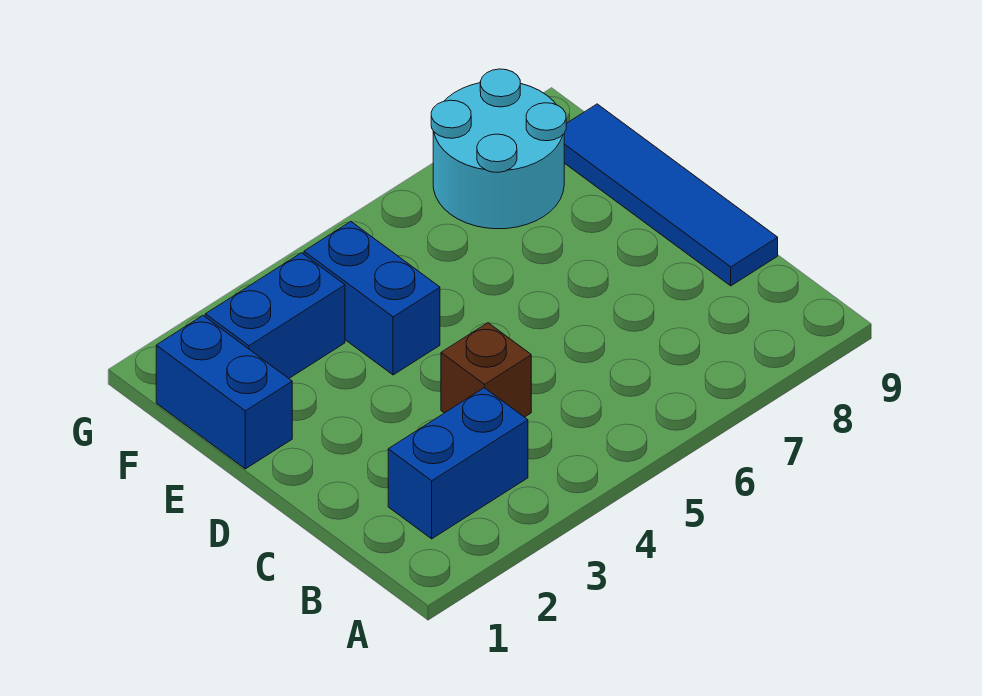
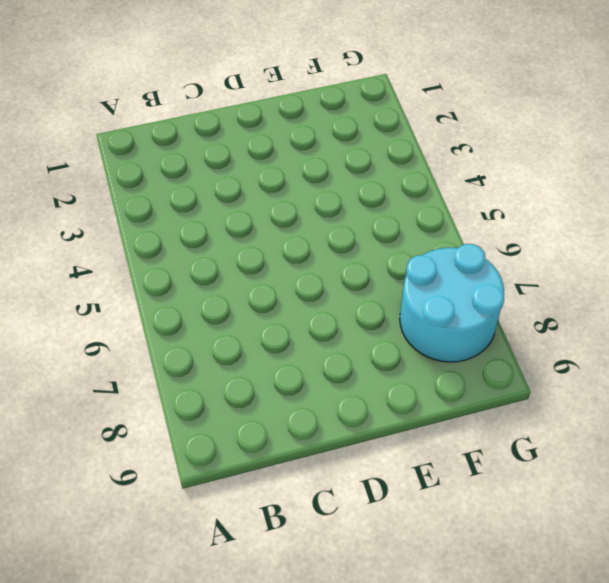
none -> blue brick B2:B3 level 1
none -> brown brick C4 level 1

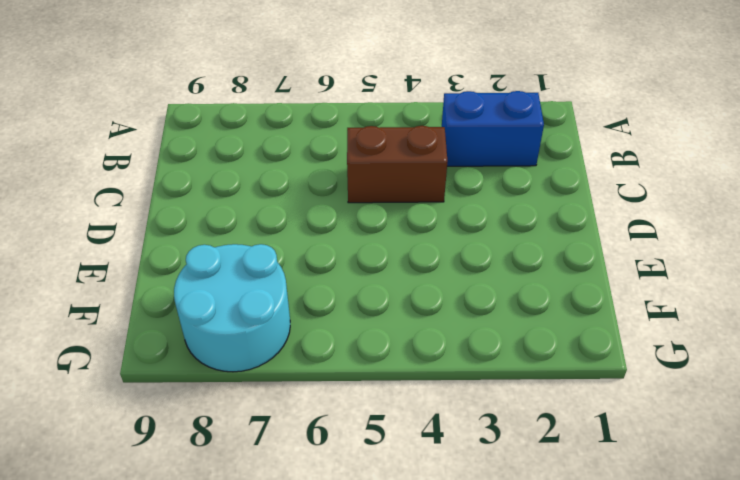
brown brick C4:C5 level 1 -> brown brick C4 level 1
none -> blue tile C9:F9 level 1
none -> blue brick E1:F1 level 1

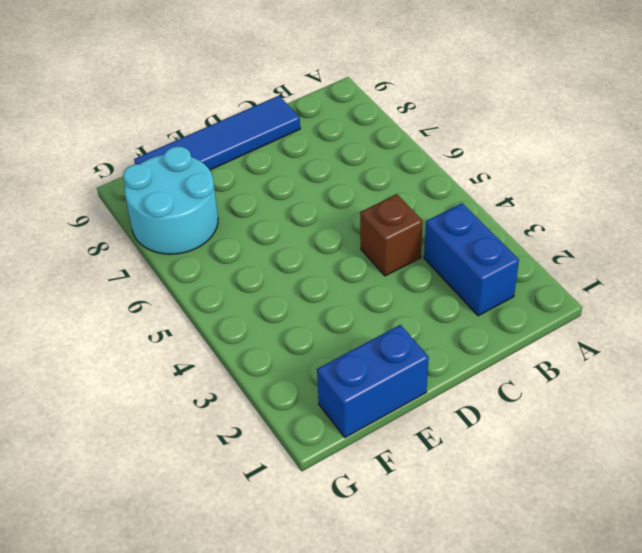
none -> blue brick E4:F4 level 1
none -> blue brick F2:F3 level 1

